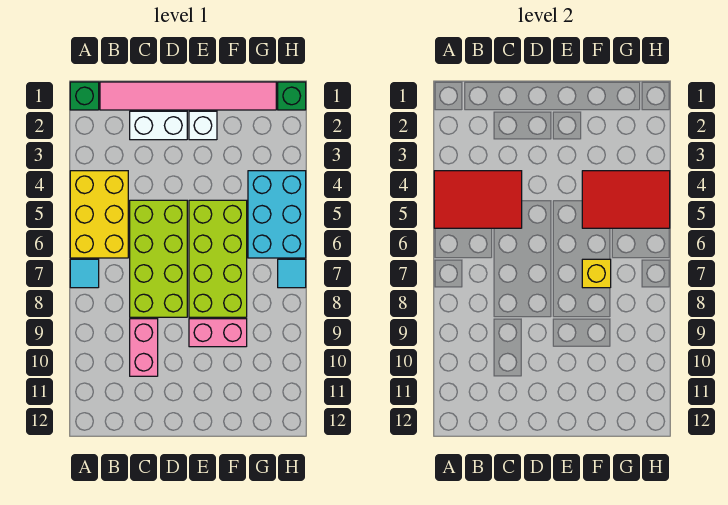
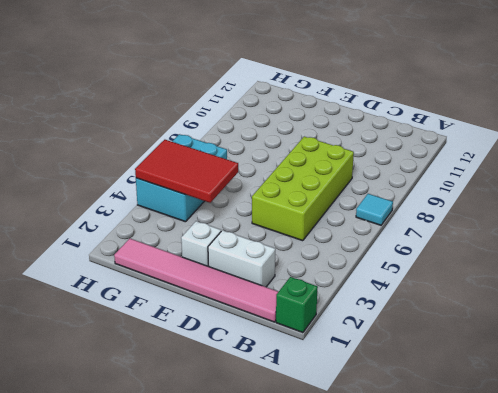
none -> yellow brick A4:B6 level 1
none -> pink brick C9:C10 level 1
none -> lime brick E5:F8 level 1

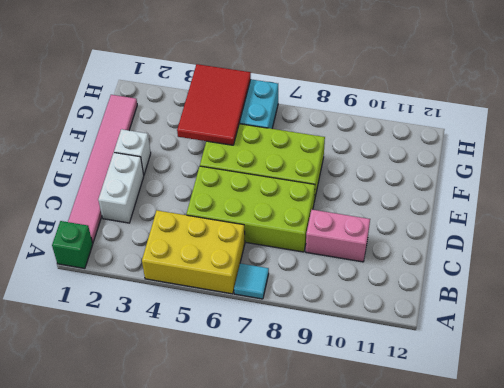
none -> pink brick E9:F9 level 1
none -> green brick H1 level 1
none -> cyan tile H7 level 1

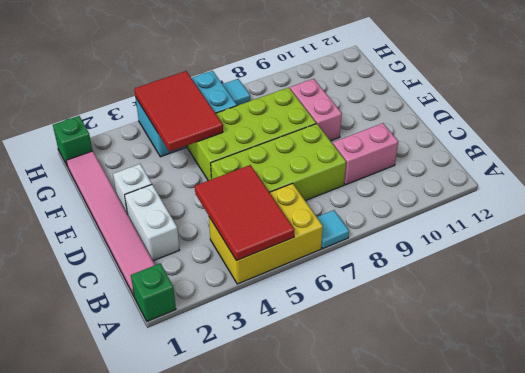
none -> yellow brick F7 level 2

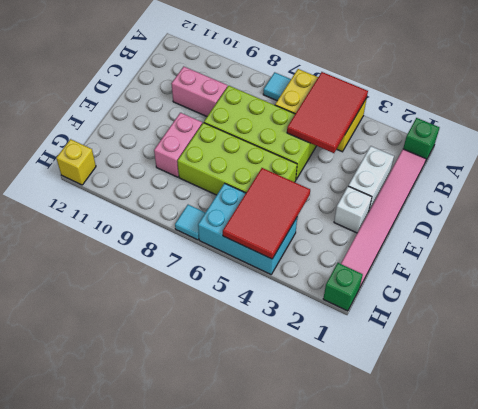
yellow brick H12 level 1 -> yellow brick F7 level 2

